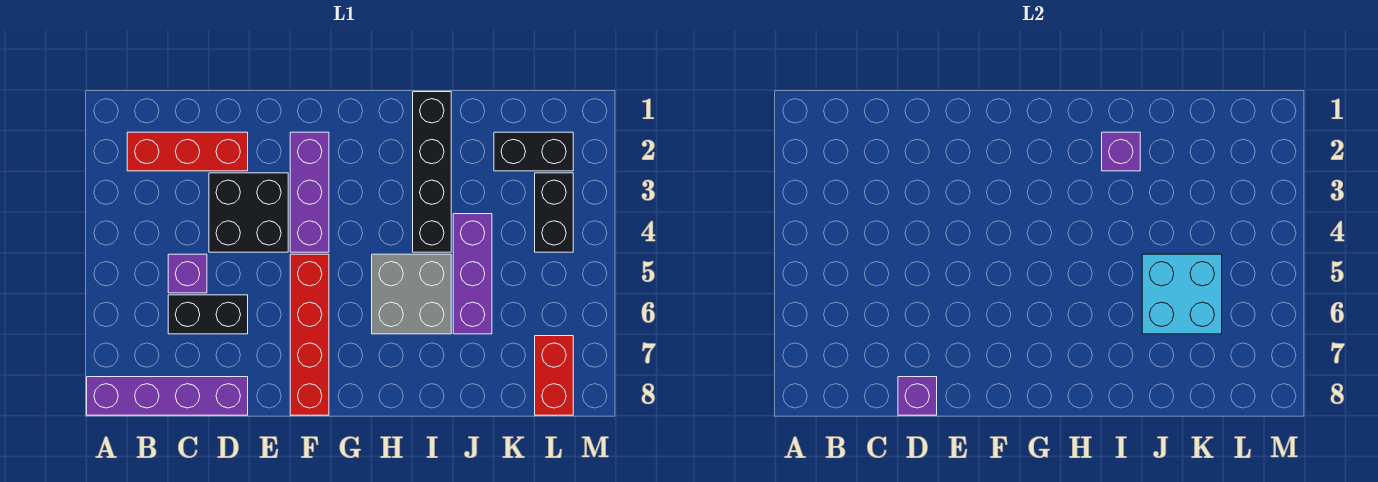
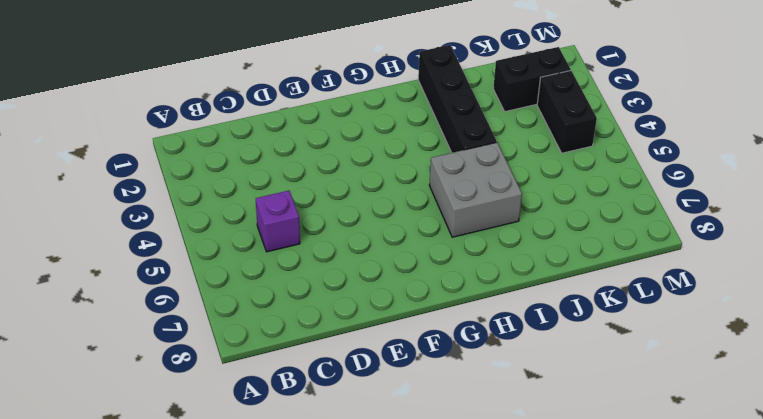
none -> purple brick A8:D8 level 1
none -> red brick B2:D2 level 1
none -> black brick C6:D6 level 1

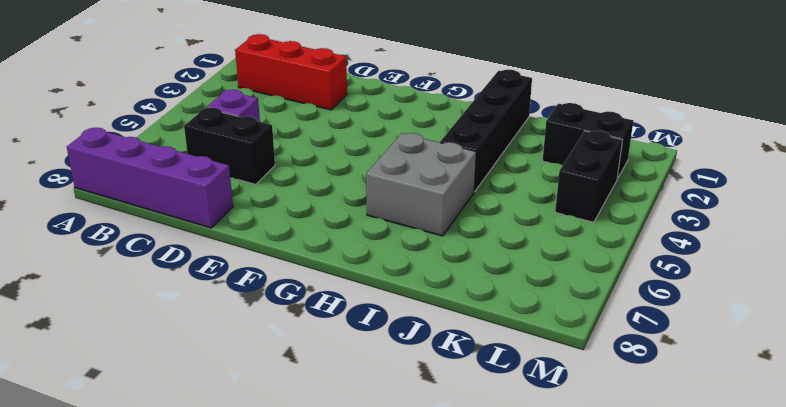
none -> black brick D3:E4 level 1
none -> purple brick F2:F4 level 1
none -> red brick F5:F8 level 1

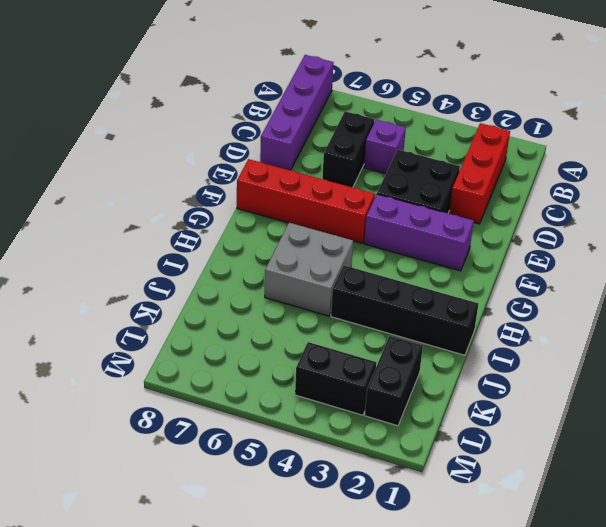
none -> purple brick J4:J6 level 1
none -> red brick L7:L8 level 1
none -> purple brick D8 level 2

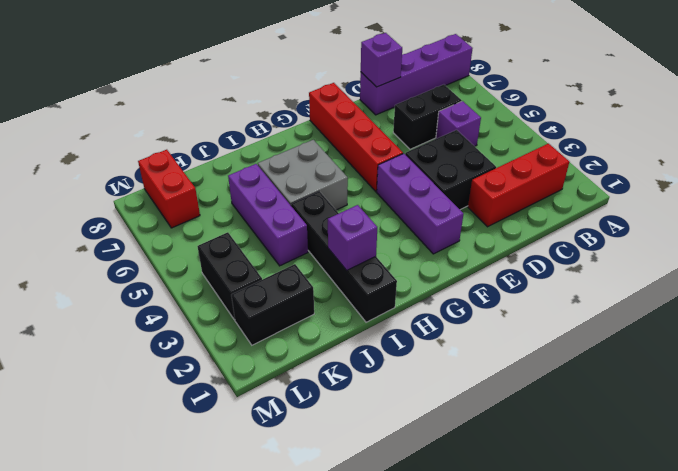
none -> cyan brick J5:K6 level 2

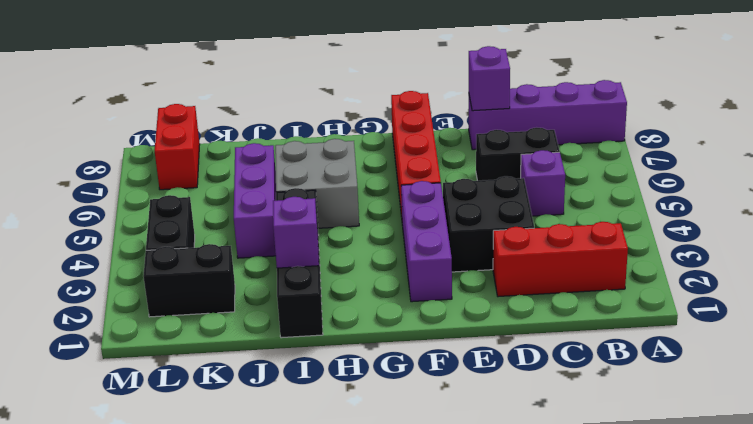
none -> cyan brick J5:K6 level 2

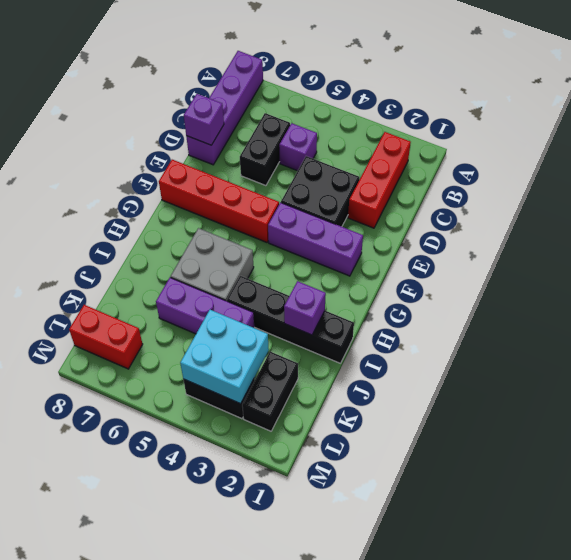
cyan brick K3:L4 level 2 -> cyan brick J5:K6 level 2

